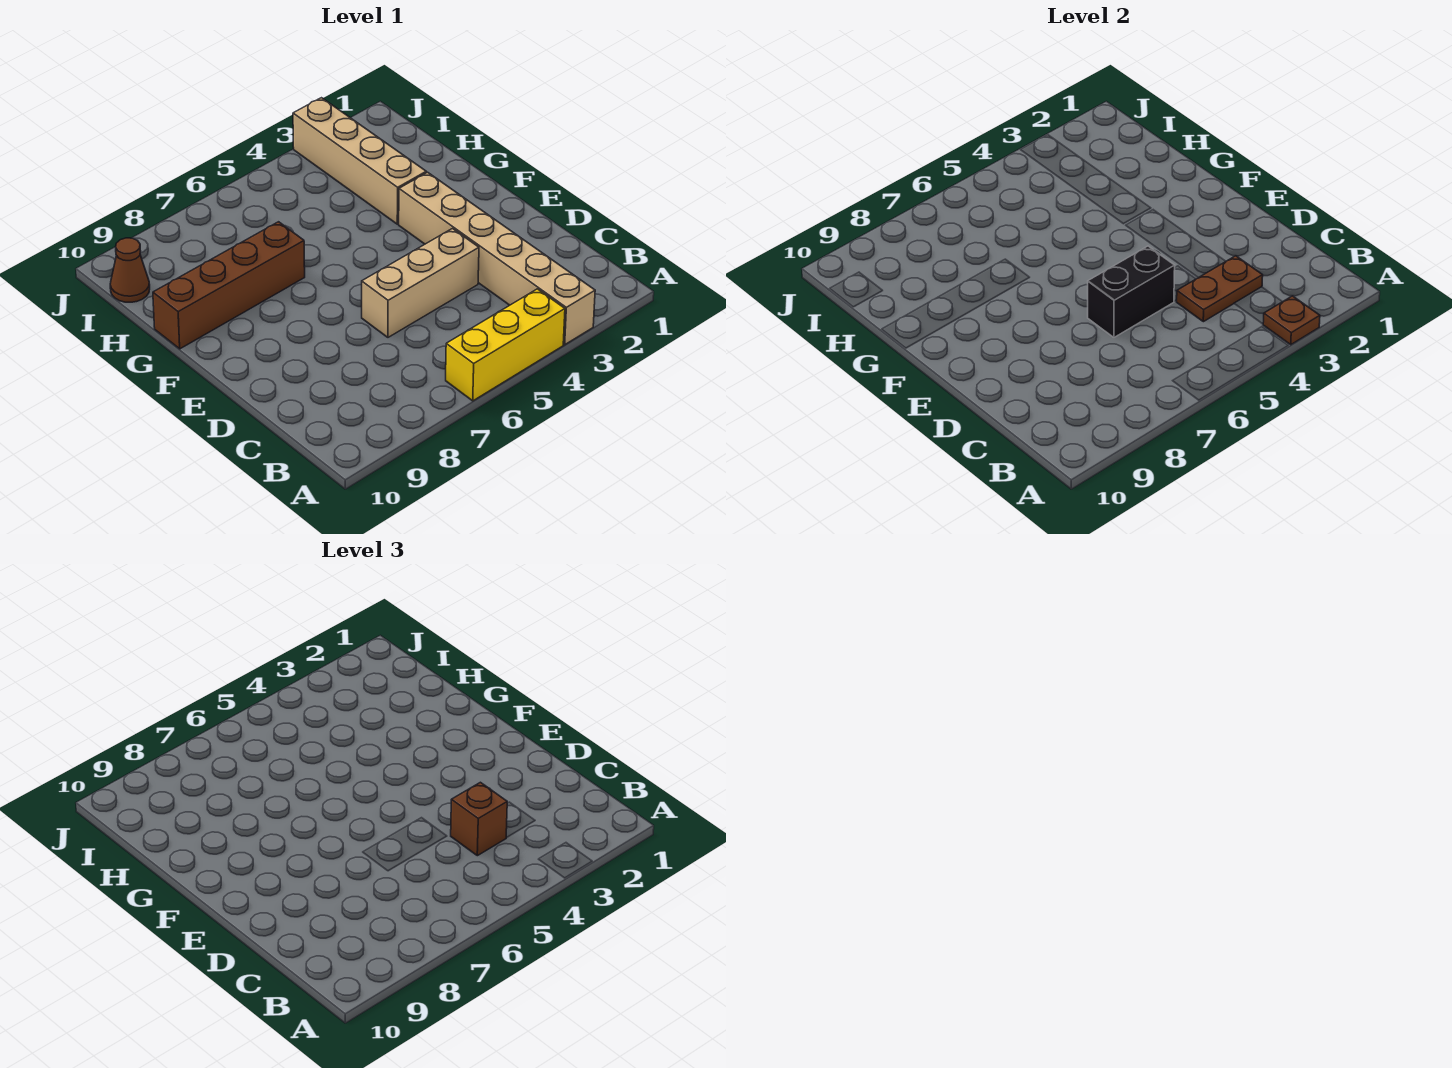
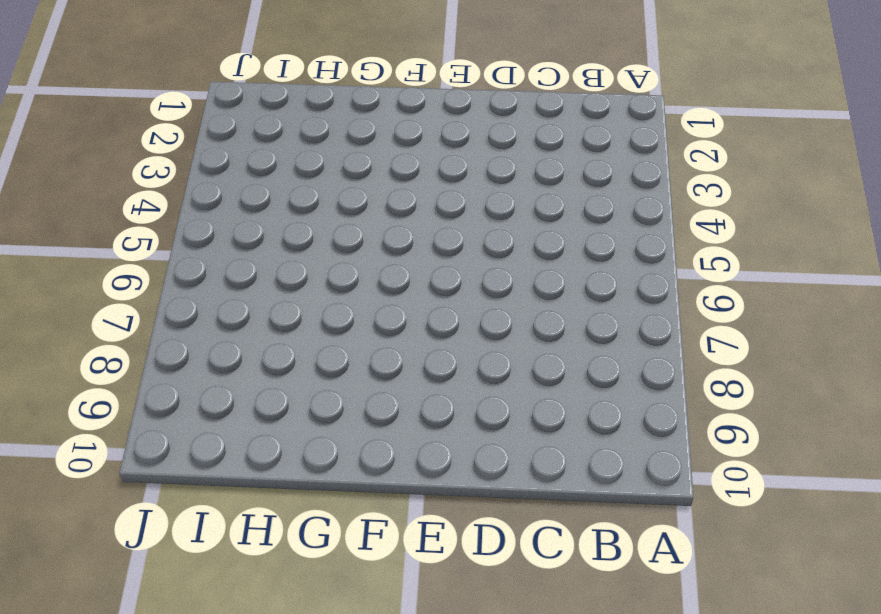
none -> tan brick A3:F3 level 1
none -> yellow brick A4:A6 level 1

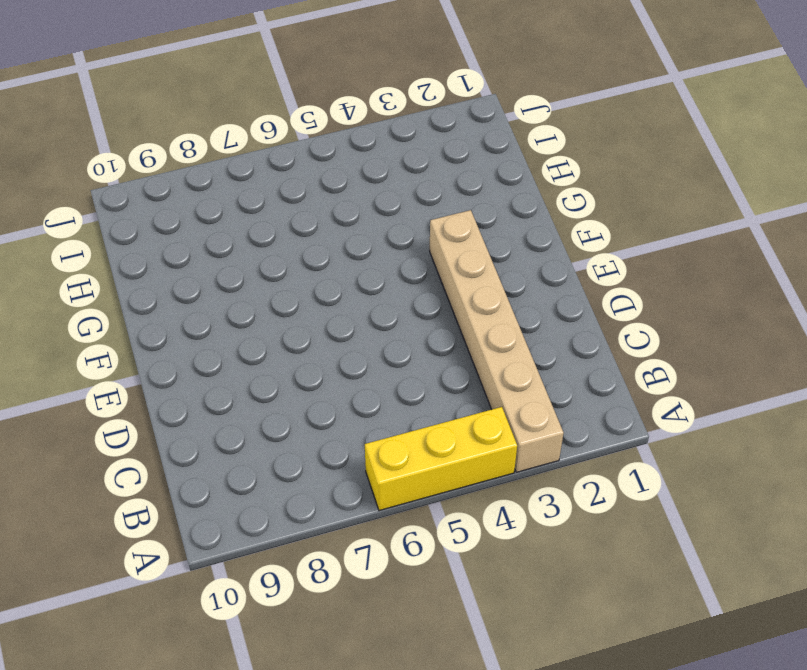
none -> tan brick D4:D6 level 1
none -> tan brick G3:J3 level 1

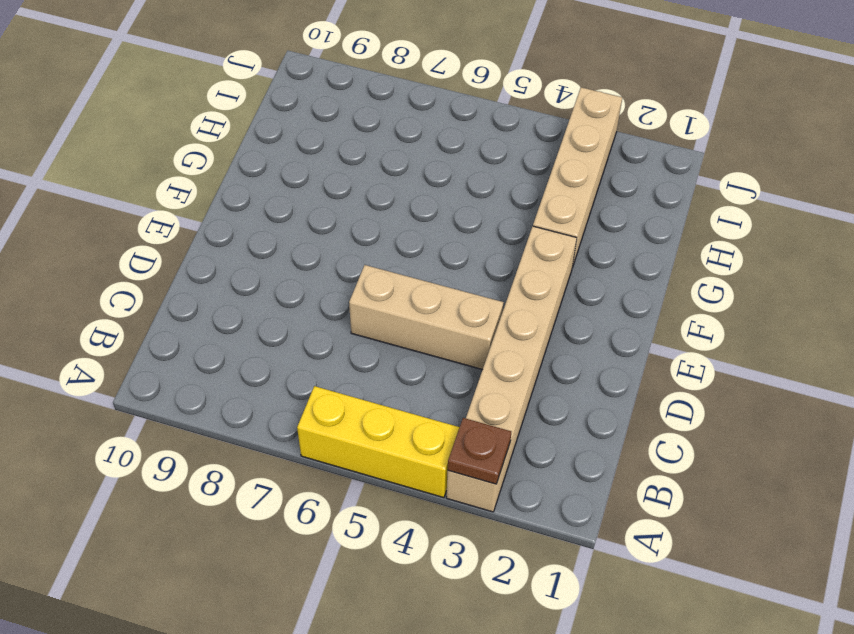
none -> brown brick G7:G10 level 1
none -> brown cone I10 level 1

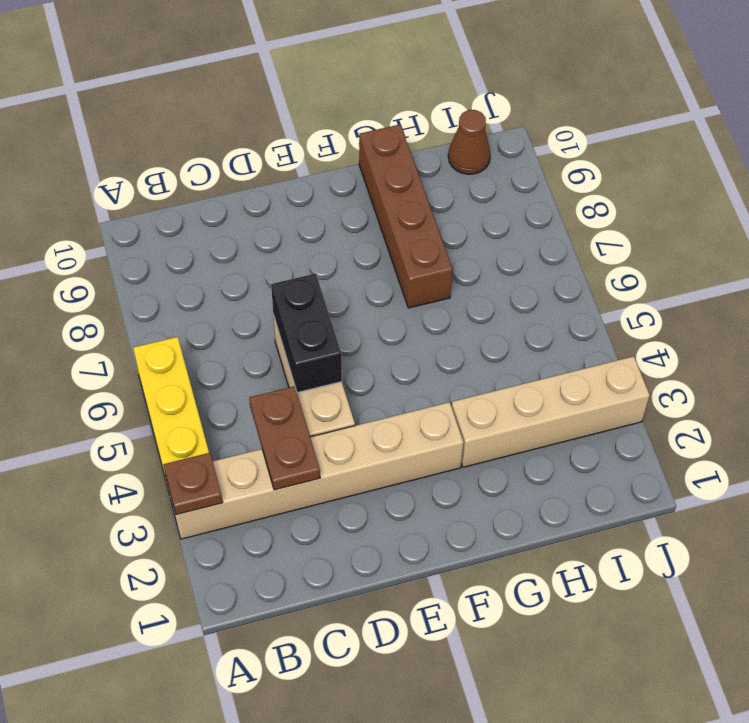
none -> brown brick C4 level 3

